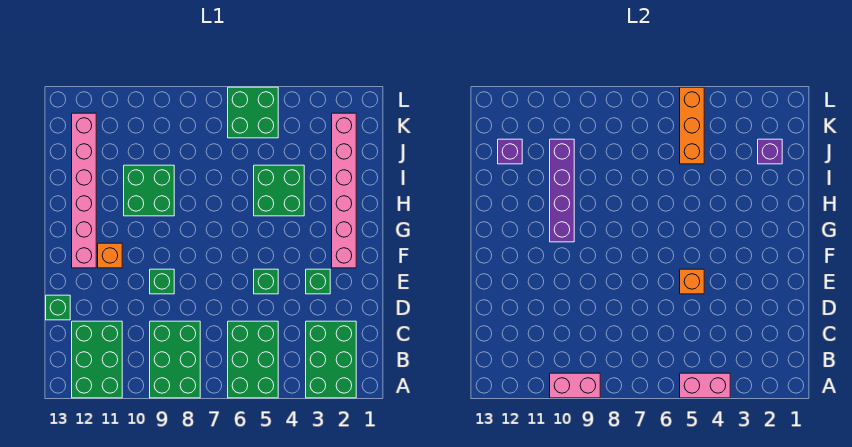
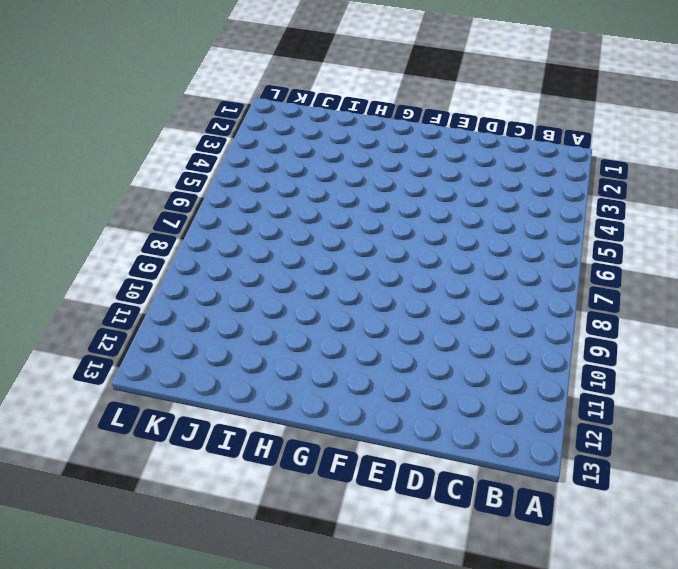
none -> green brick A2:C3 level 1
none -> green brick A5:C6 level 1
none -> green brick A8:C9 level 1

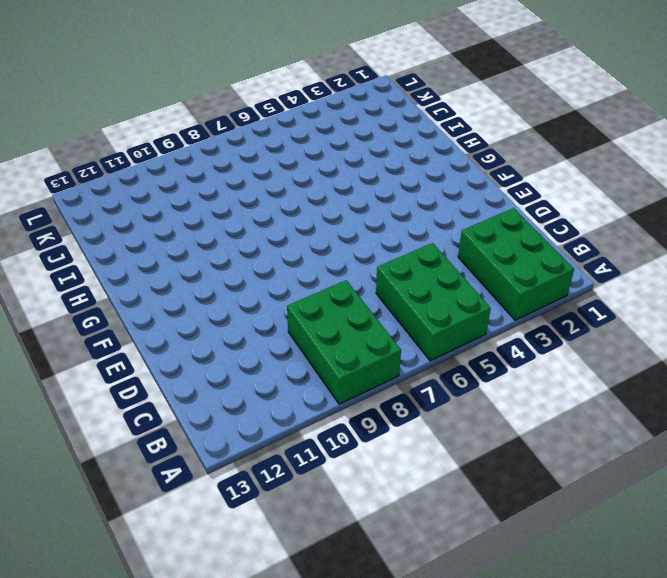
none -> green brick A11:C12 level 1
none -> green brick D13 level 1
none -> green brick E3 level 1

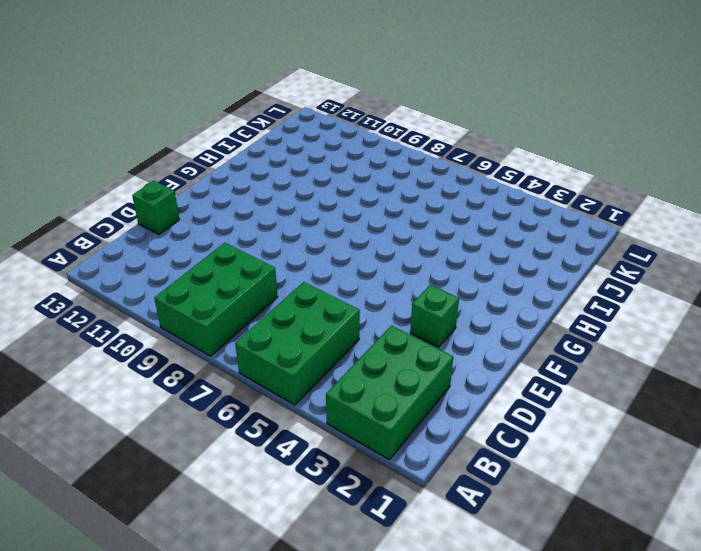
none -> green brick A11:C12 level 1
none -> green brick E5 level 1
none -> green brick E9 level 1

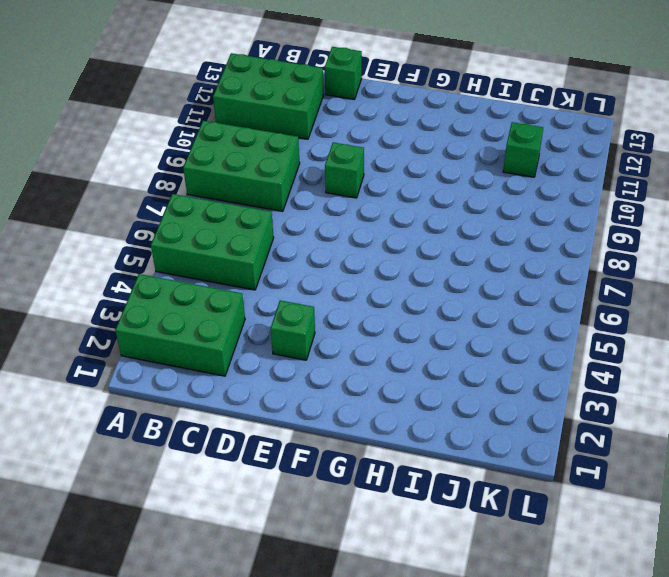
green brick J11 level 1 -> green brick E5 level 1
none -> pink brick F2:K2 level 1
none -> orange brick F11 level 1
none -> pink brick F12:K12 level 1

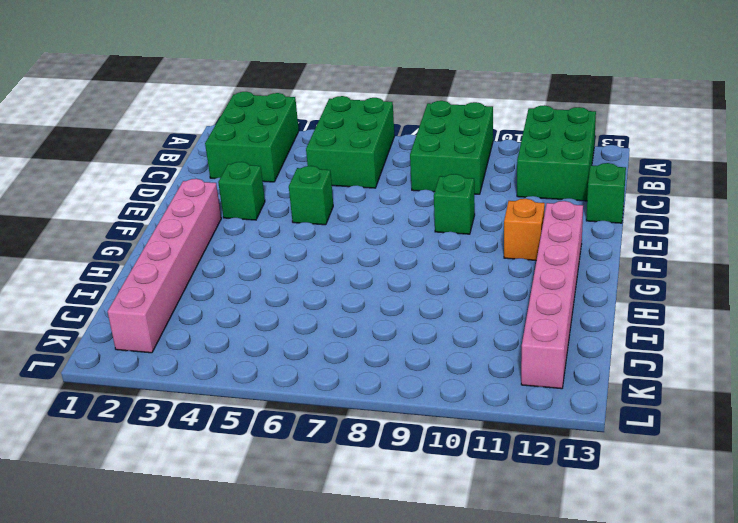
none -> green brick H4:I5 level 1
none -> green brick H9:I10 level 1
none -> green brick K5:L6 level 1

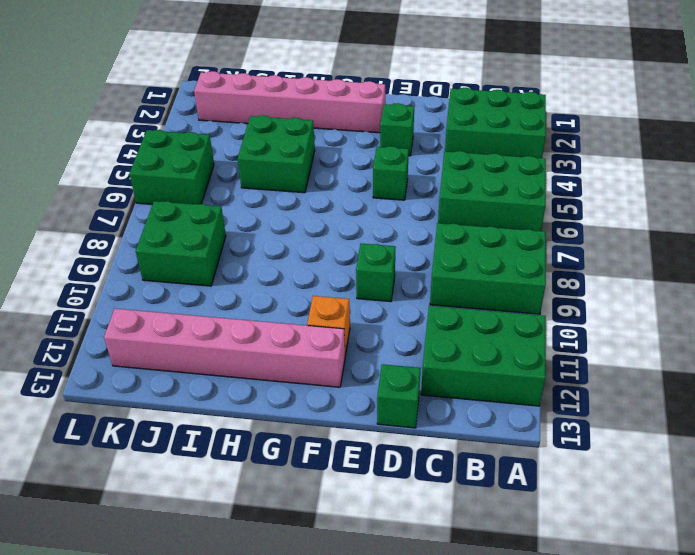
green brick J8:K9 level 1 -> green brick H9:I10 level 1
none -> pink brick A4:A5 level 2
none -> pink brick A9:A10 level 2
none -> orange brick E5 level 2

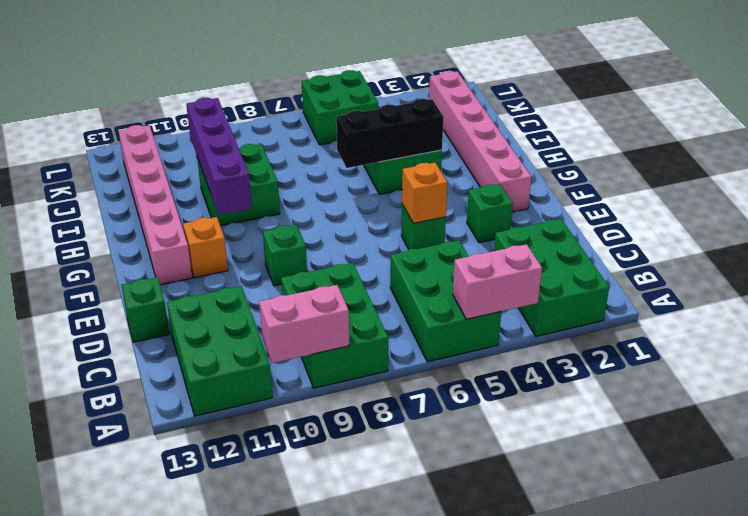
black brick H4:H6 level 2 -> none
none -> purple brick J2 level 2
none -> orange brick J5:L5 level 2
none -> purple brick J12 level 2

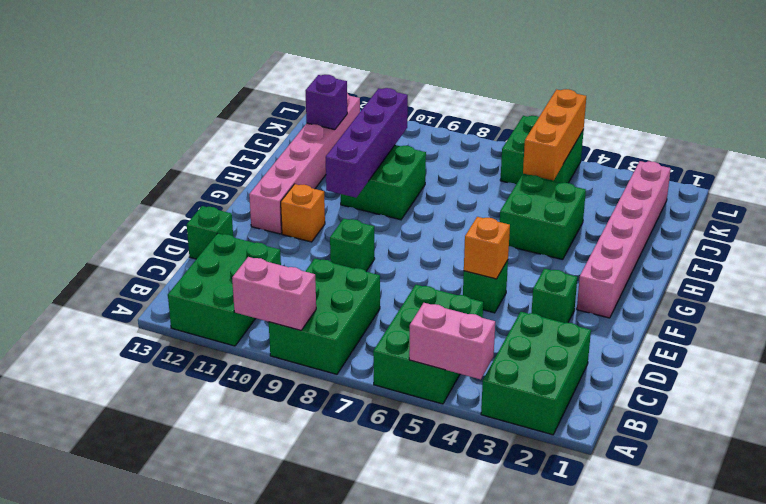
none -> purple brick J2 level 2

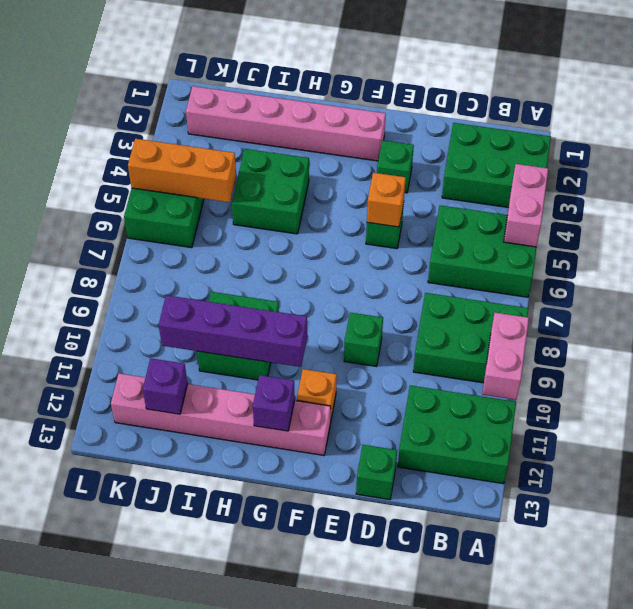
purple brick G12 level 2 -> purple brick J2 level 2

